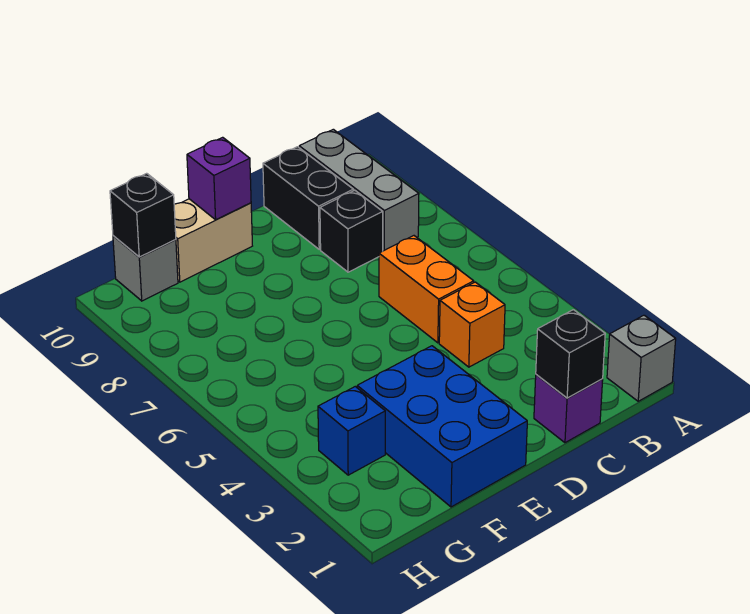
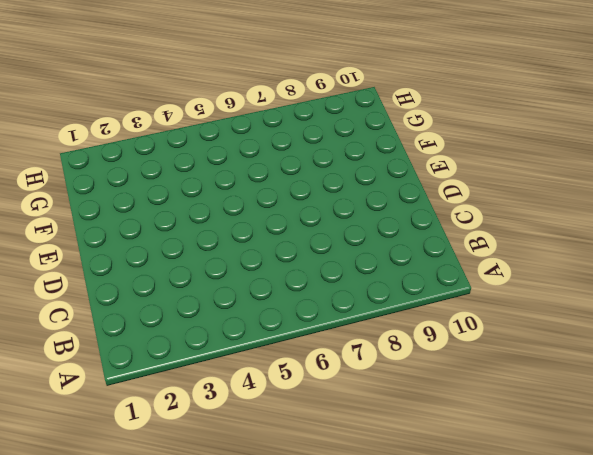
none -> grey brick A1 level 1
none -> grey brick B8:B10 level 1
none -> purple brick C1 level 1

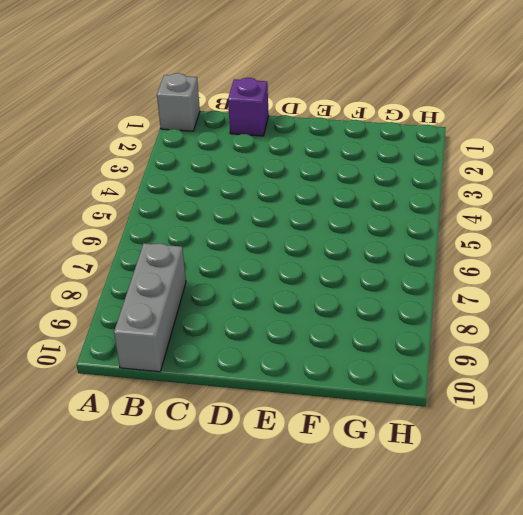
none -> orange brick C4 level 1
none -> orange brick C5:C6 level 1
none -> black brick C8 level 1

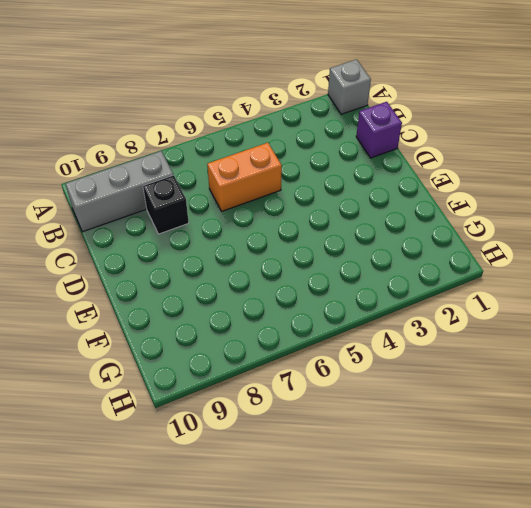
none -> orange brick C4 level 1
none -> black brick C9:C10 level 1
none -> blue brick E1:F3 level 1

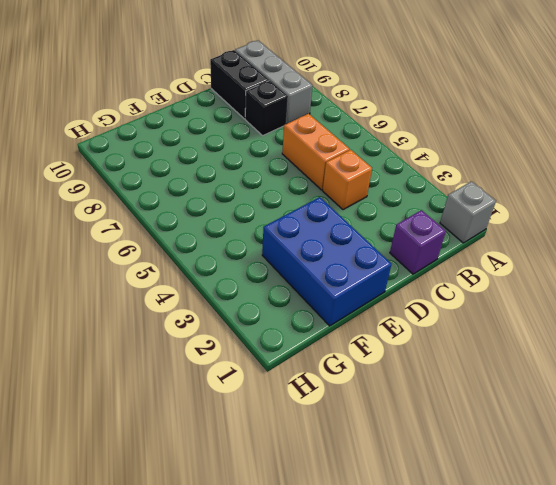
none -> tan brick E10:F10 level 1
none -> blue brick G3 level 1
none -> grey brick G10 level 1

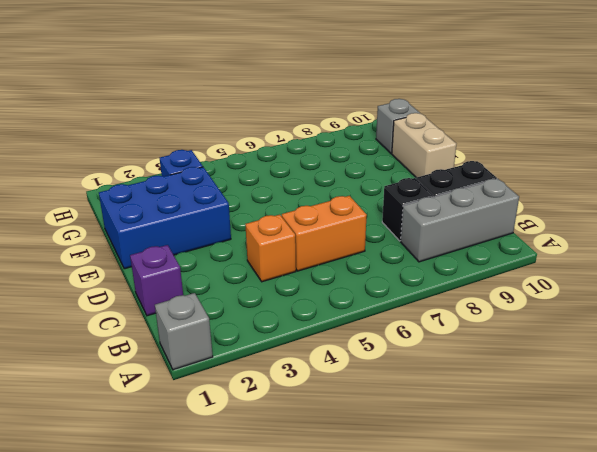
none -> black brick C1 level 2
none -> purple brick E10 level 2
none -> black brick G10 level 2

